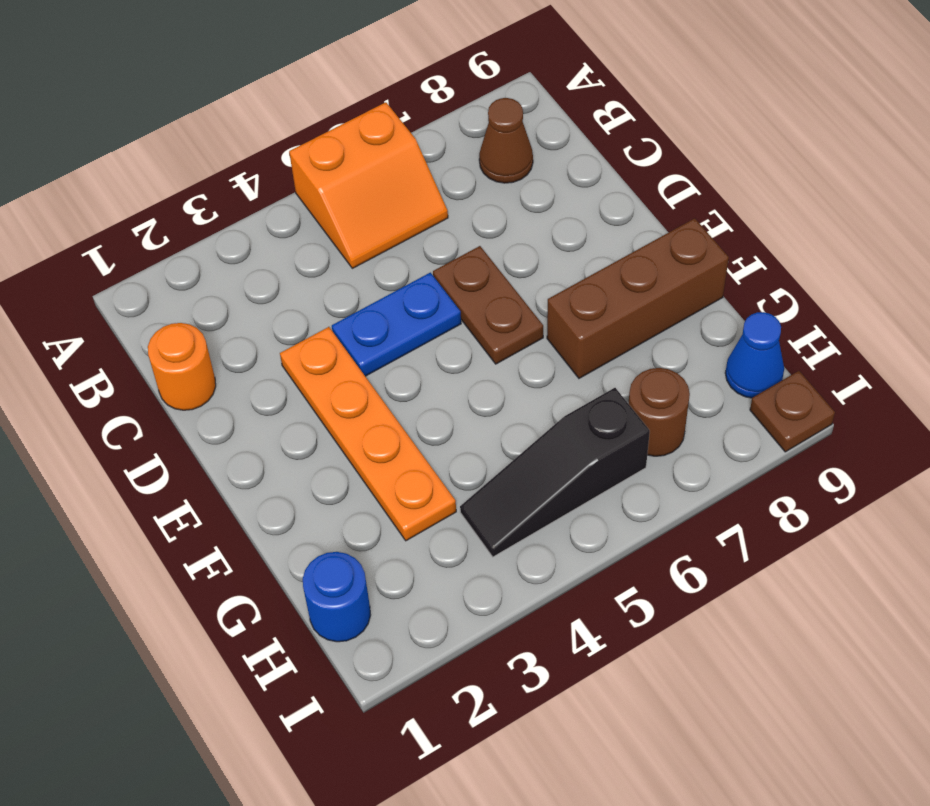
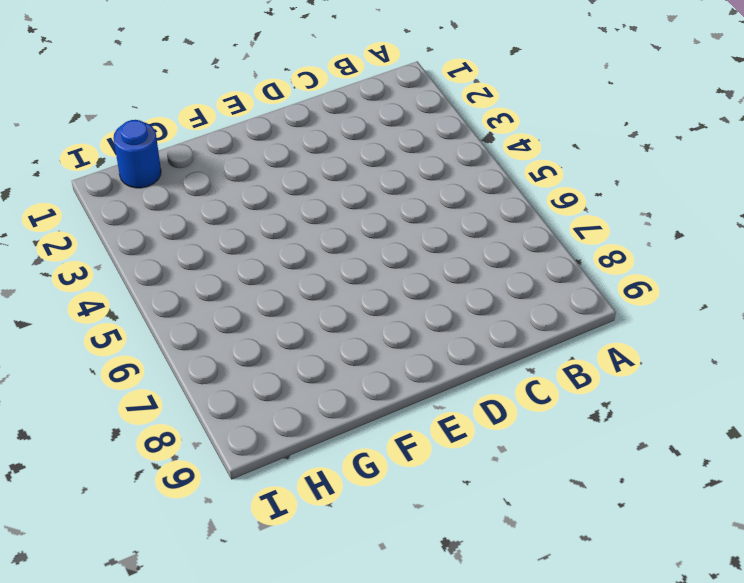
none -> orange slope A5:B6 level 1 top A
none -> brown cone B8 level 1
none -> orange round brick C1 level 1

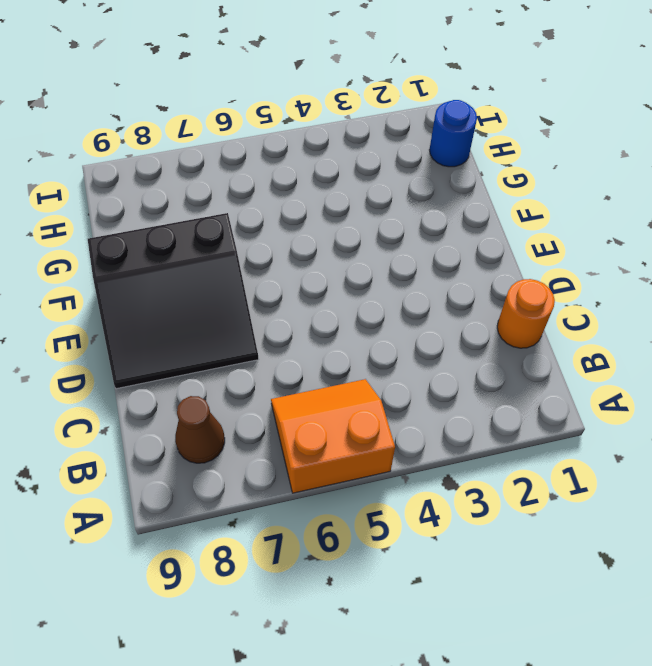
black slope D7:F9 level 1 top F -> brown brick F7:F9 level 1
none -> orange plate D3:G3 level 1
none -> blue plate D4:D5 level 1
none -> brown plate D6:E6 level 1

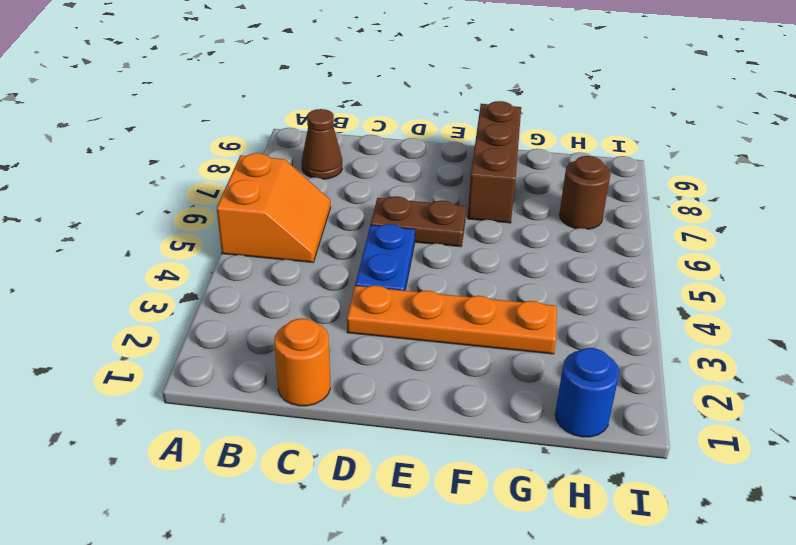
none -> black slope H4:H6 level 1 top 6
none -> blue cone H9 level 1
none -> brown plate I9 level 1

